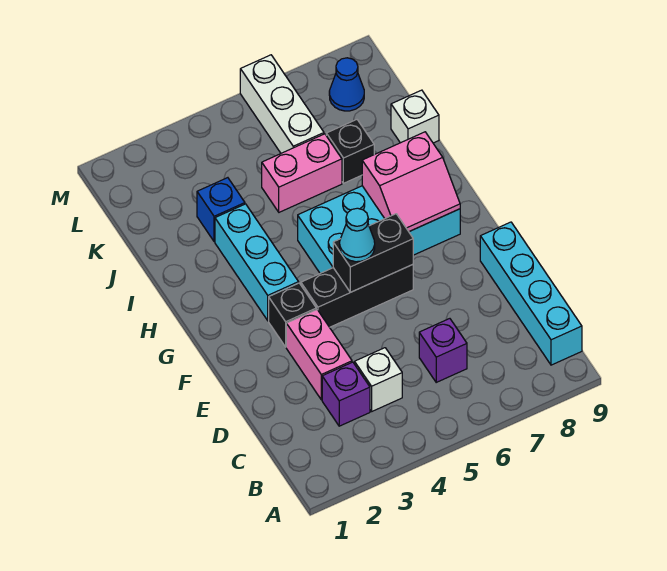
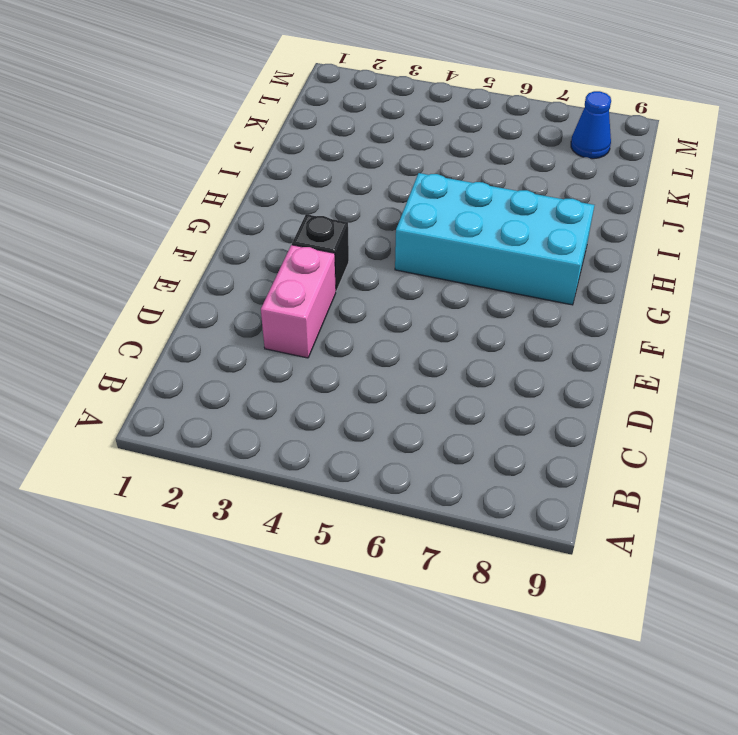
none -> cyan brick B9:E9 level 1
none -> purple brick C3 level 1
none -> white brick C4 level 1

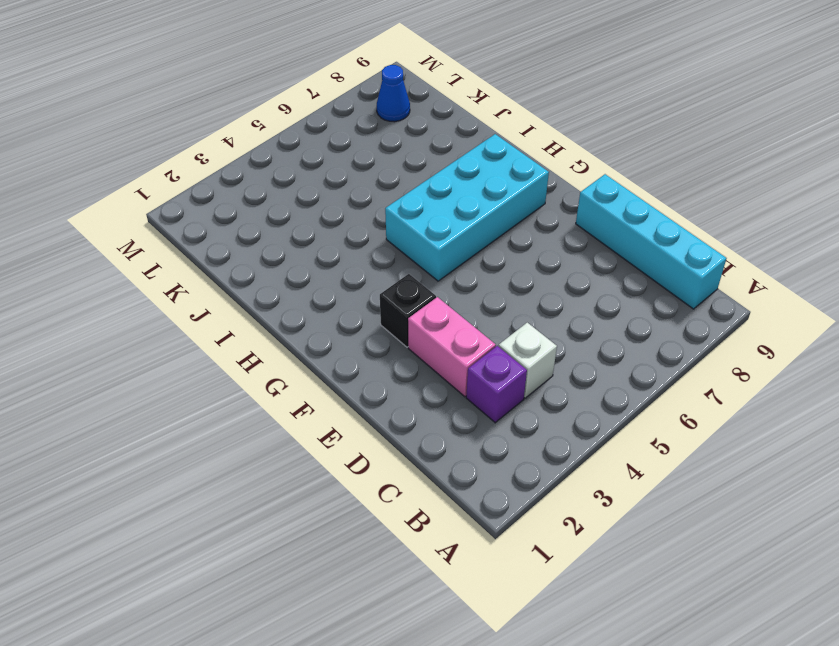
none -> purple brick C6 level 1
none -> black brick F4:F6 level 1
none -> cyan brick G3:I3 level 1

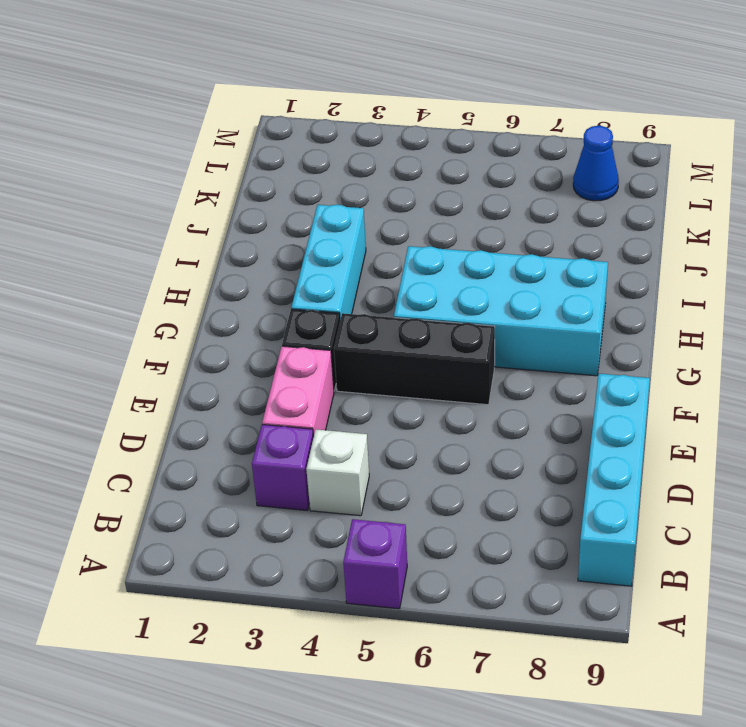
purple brick A5 level 1 -> purple brick C6 level 1
none -> blue brick J3 level 1
none -> pink brick J5:J6 level 1
none -> black brick J7 level 1

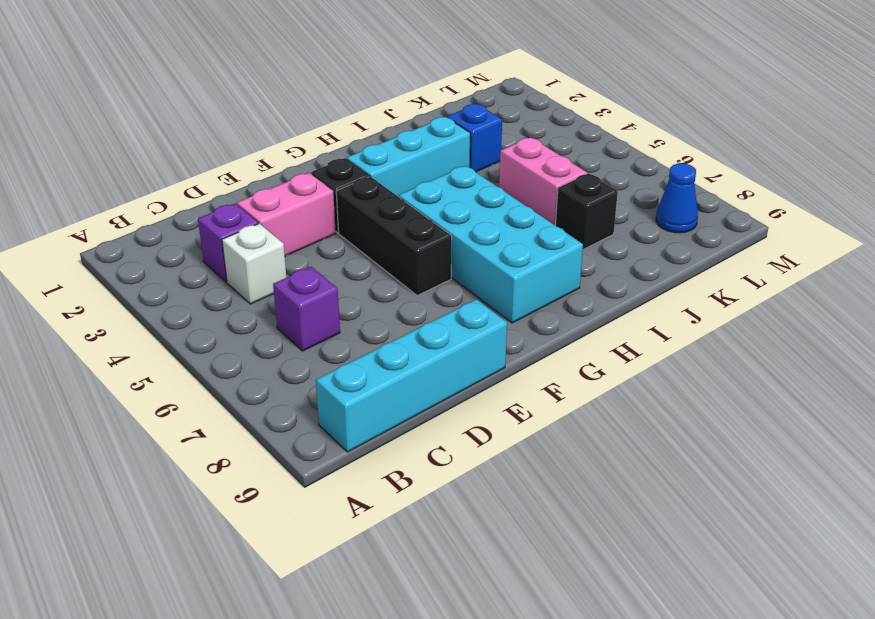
none -> white brick J9 level 1
none -> white brick K6:M6 level 1
none -> black brick F5:F6 level 2

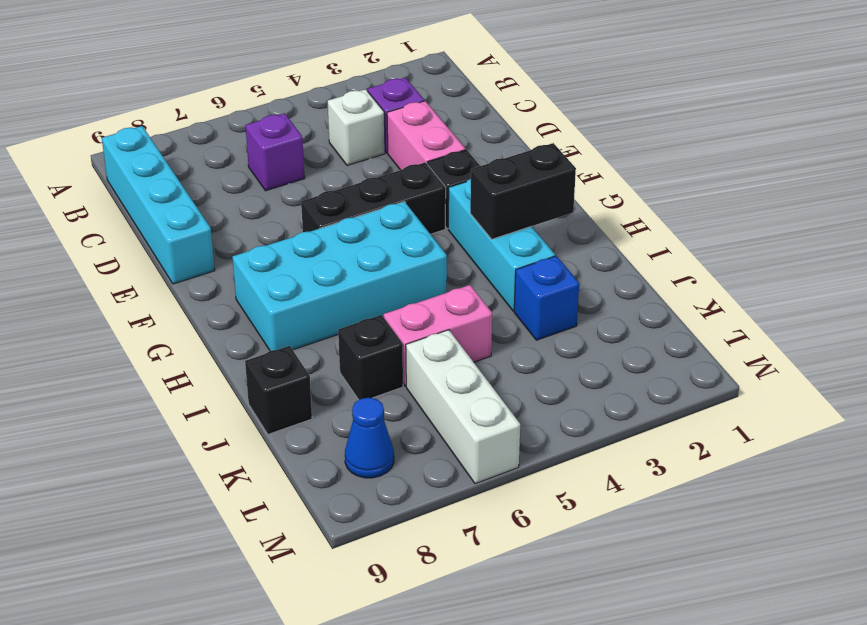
black brick H2:H3 level 2 -> black brick F5:F6 level 2
black brick J9 level 1 -> white brick J9 level 1
none -> pink slope G7:H8 level 2 top H
none -> cyan cone F5 level 3

